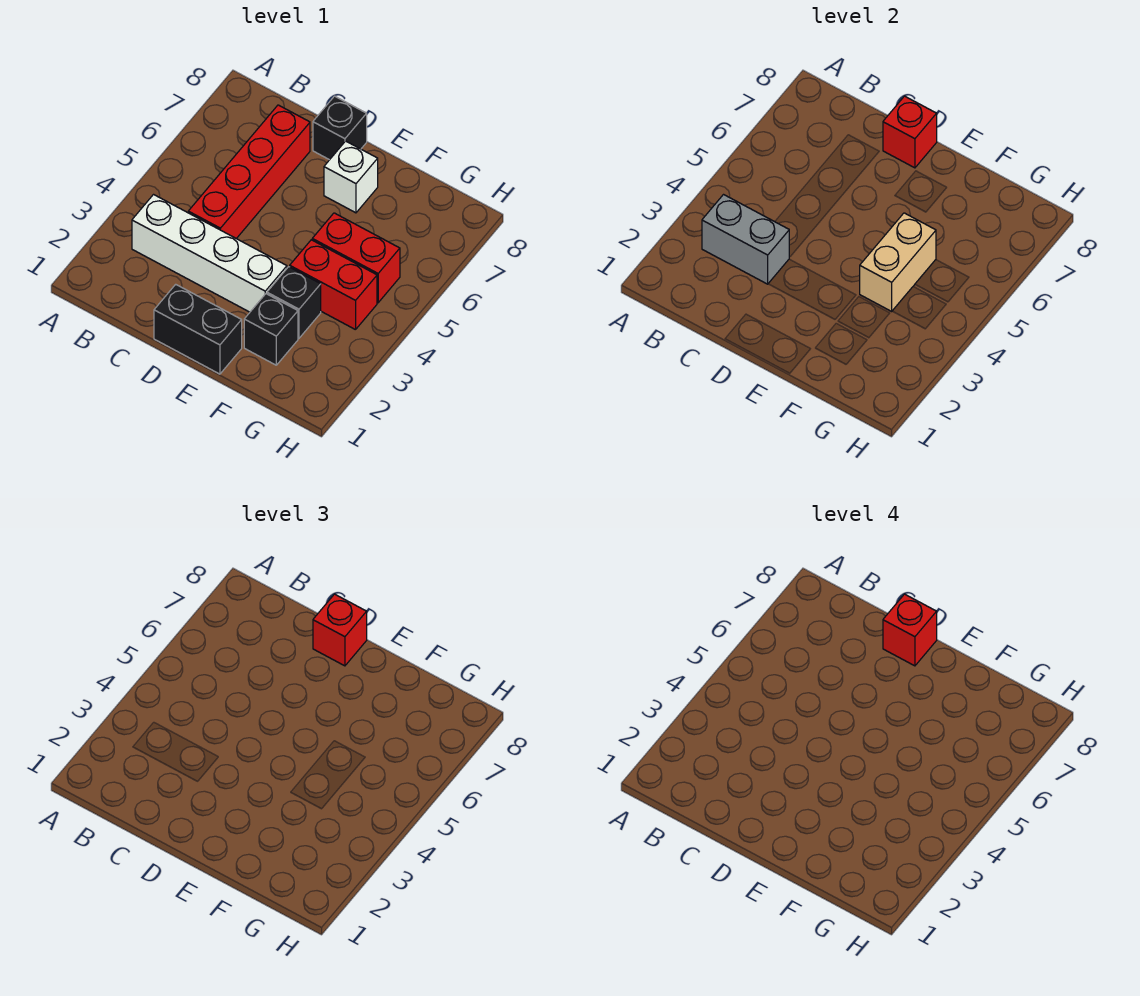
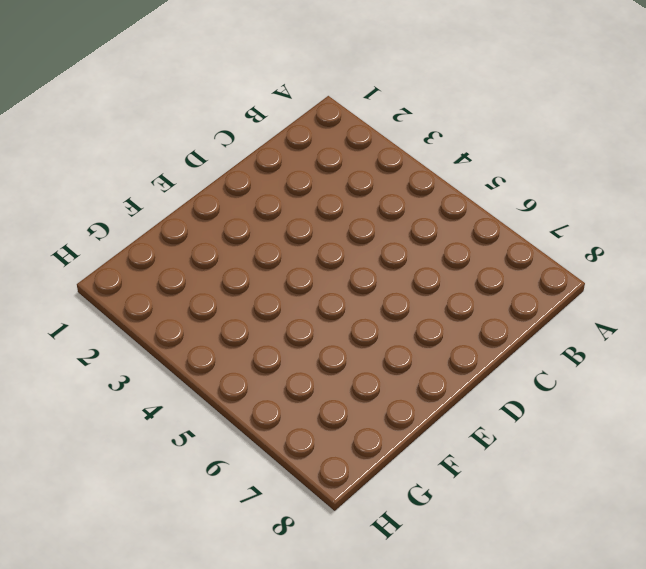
none -> white brick B3:E3 level 1
none -> red brick C4:C7 level 1
none -> black brick D1:E1 level 1

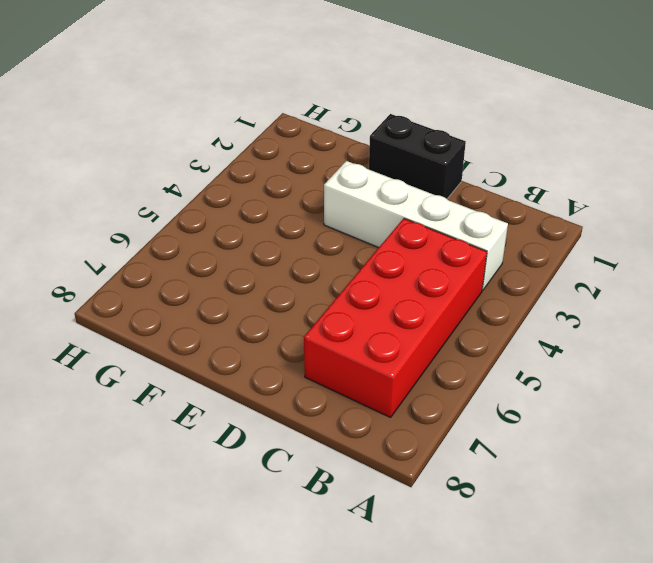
red brick B4:C7 level 1 -> red brick C4:C7 level 1
none -> black brick D8 level 1
none -> white brick E7 level 1
none -> black brick F2 level 1

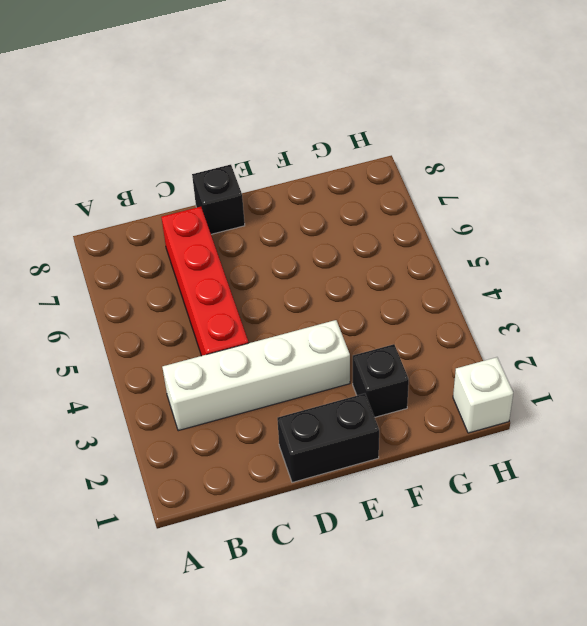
white brick H1 level 1 -> white brick E7 level 1
none -> black brick F3 level 1
none -> red brick F4:G4 level 1
none -> red brick F5:G5 level 1

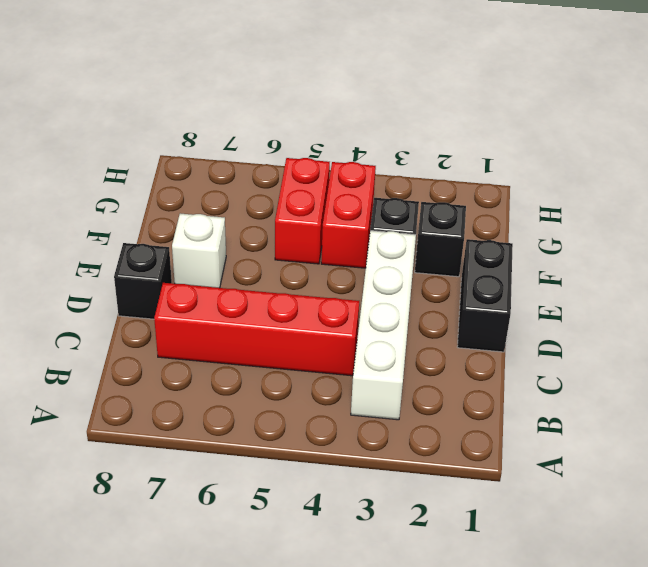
none -> grey brick B3:C3 level 2
none -> red brick D8 level 2
none -> tan brick F4:F5 level 2

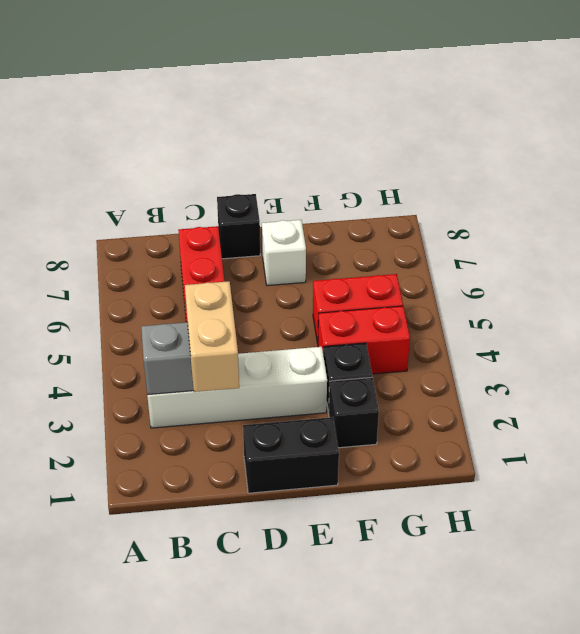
tan brick C2:C3 level 3 -> tan brick F4:F5 level 2
none -> red brick D8 level 2
none -> red brick D8 level 3
none -> red brick D8 level 4

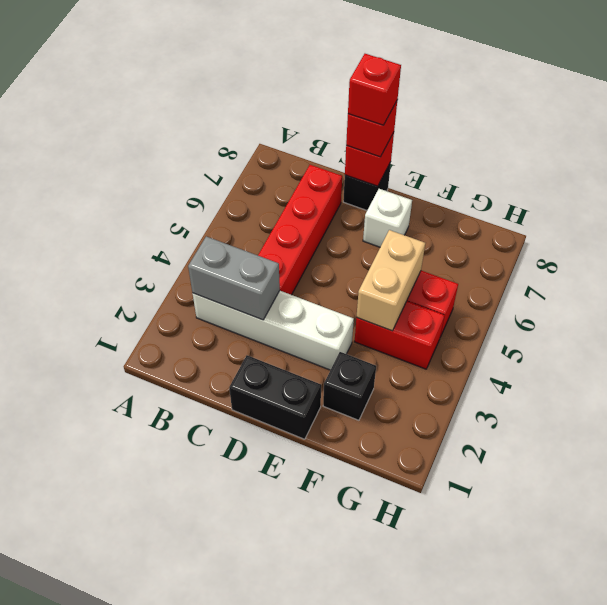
none -> black brick F3 level 1

